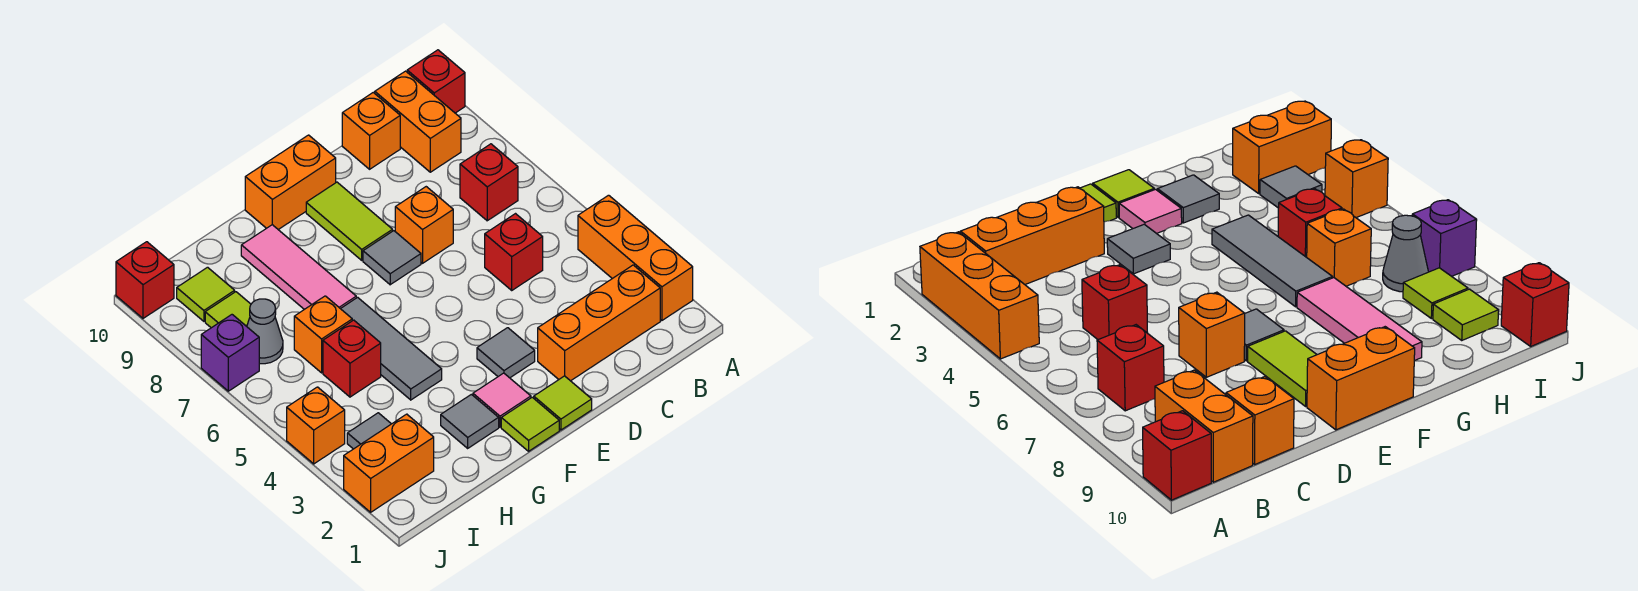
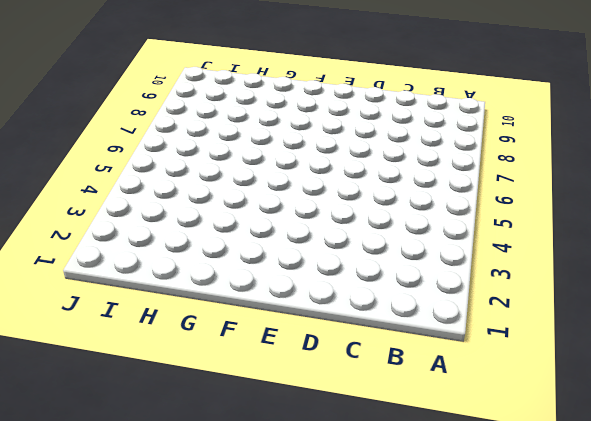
none -> orange brick A2:A4 level 1
none -> red brick A10 level 1
none -> orange brick B2:D2 level 1

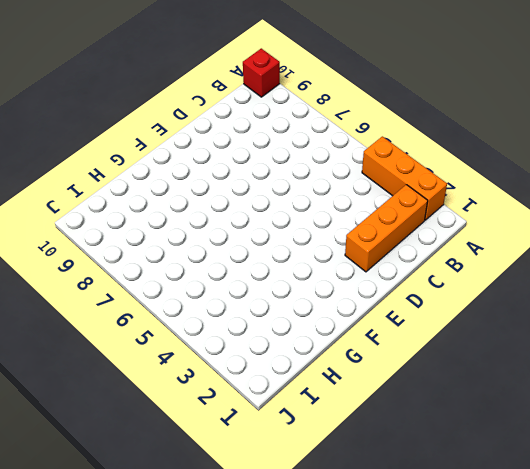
none -> red brick B7 level 1
none -> orange brick B9:B10 level 1
none -> red brick C5 level 1

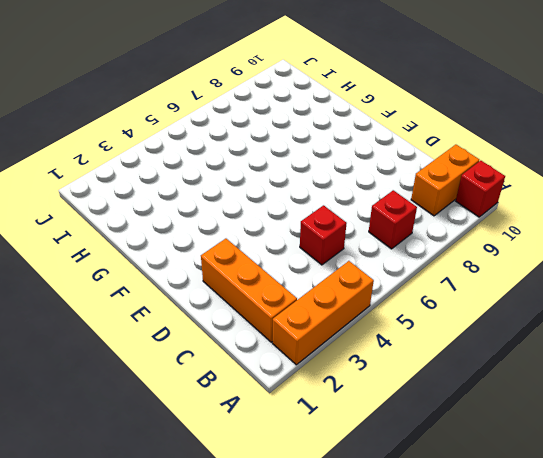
none -> orange brick C10 level 1
none -> orange brick D7 level 1
none -> lime tile E1 level 1

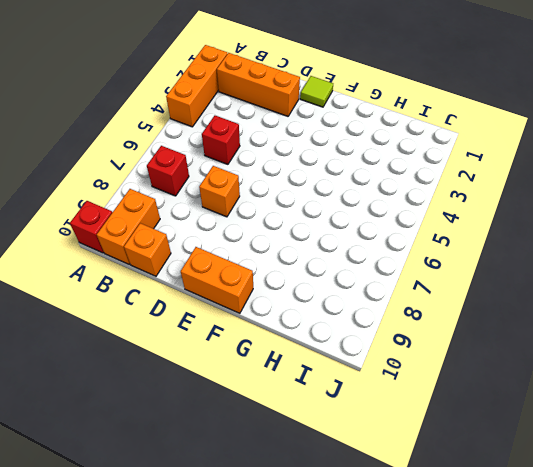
none -> grey tile E3 level 1
none -> grey tile E7 level 1
none -> lime tile E8:E9 level 1

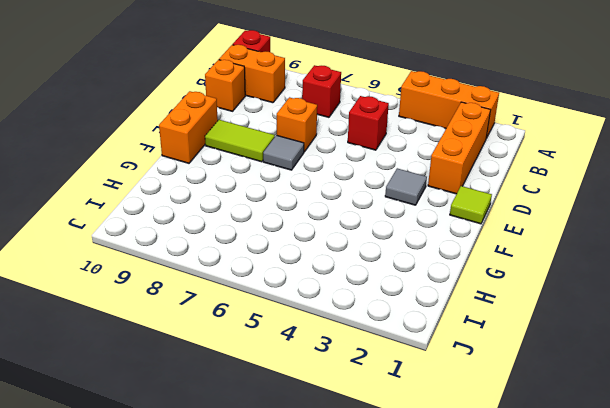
none -> lime tile F1 level 1
none -> pink tile F2 level 1
none -> grey tile G2 level 1

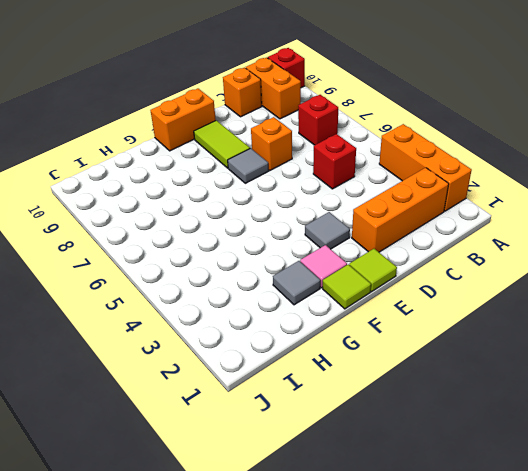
none -> grey tile G4:G6 level 1
none -> pink tile G7:G9 level 1
none -> red brick H5 level 1

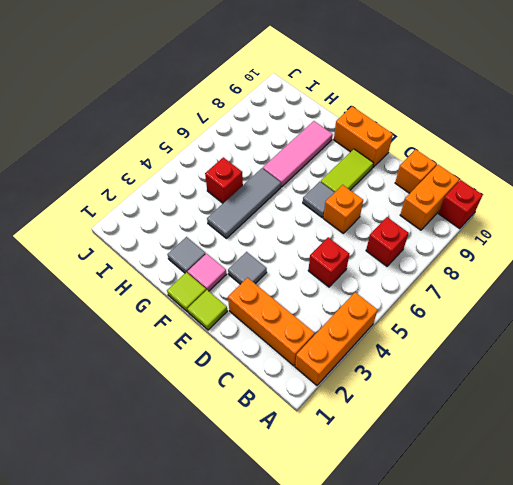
none -> orange brick H6 level 1
none -> orange brick I2:J2 level 1
none -> grey tile I3 level 1

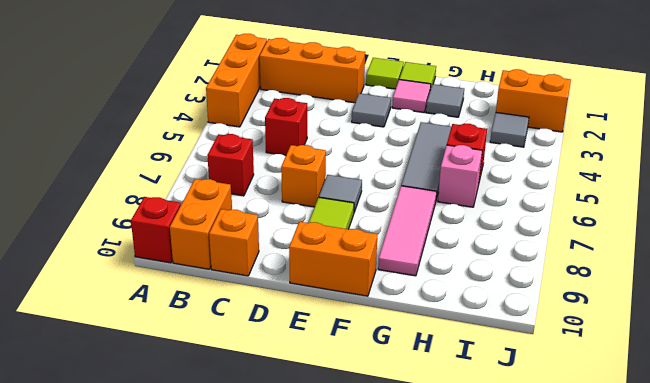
pink brick H6 level 1 -> orange brick H6 level 1
none -> grey cone I7 level 1
none -> lime tile I8 level 1
none -> lime tile I9 level 1

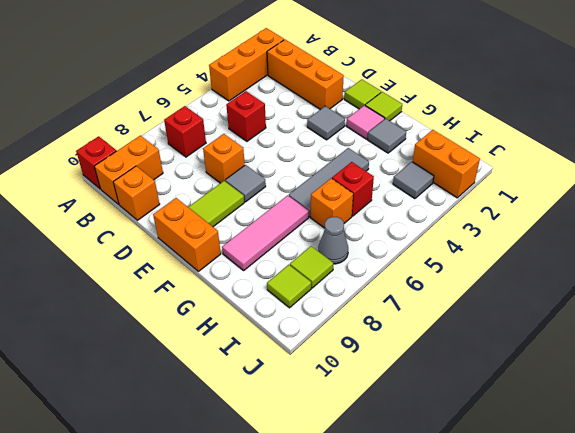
none -> orange brick J4 level 1
none -> purple brick J7 level 1
none -> red brick J10 level 1

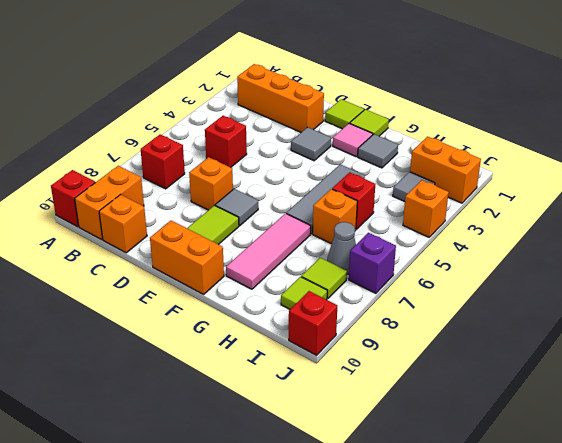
none -> orange brick A2:A4 level 1

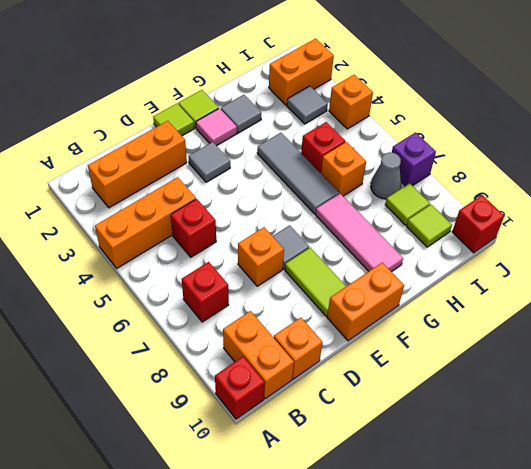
orange brick A4:C4 level 1 -> orange brick A2:A4 level 1

